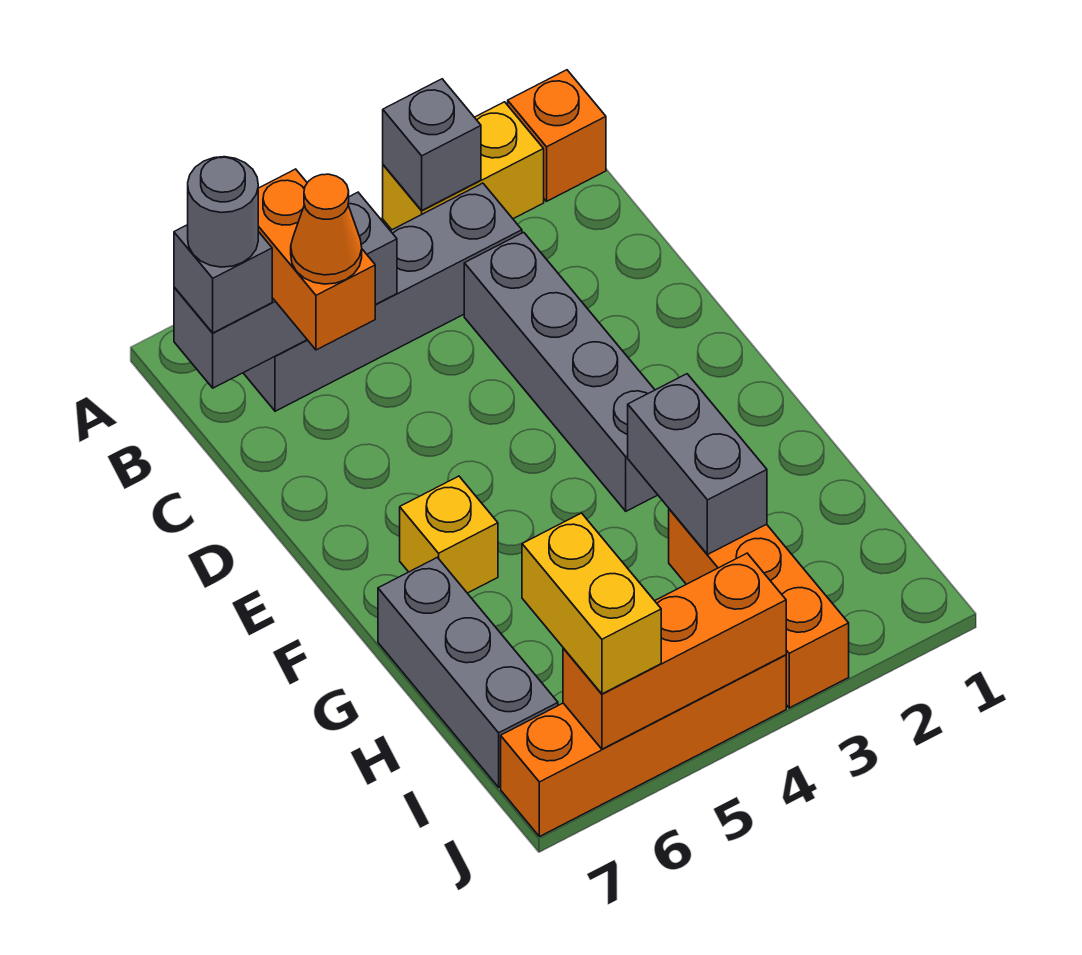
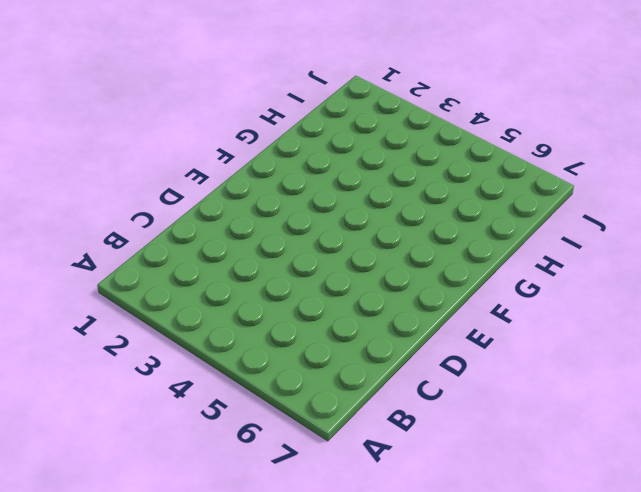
none -> orange brick A1 level 1
none -> yellow brick A2:A3 level 1
none -> grey brick B3:B6 level 1

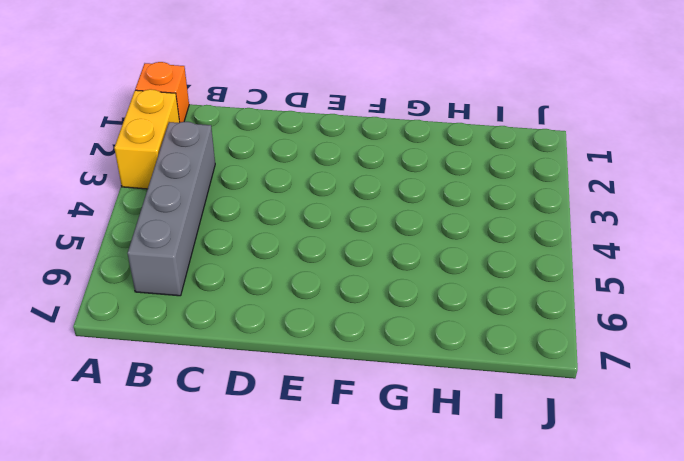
none -> grey brick C3:F3 level 1
none -> yellow brick F6 level 1
none -> grey brick G7:I7 level 1

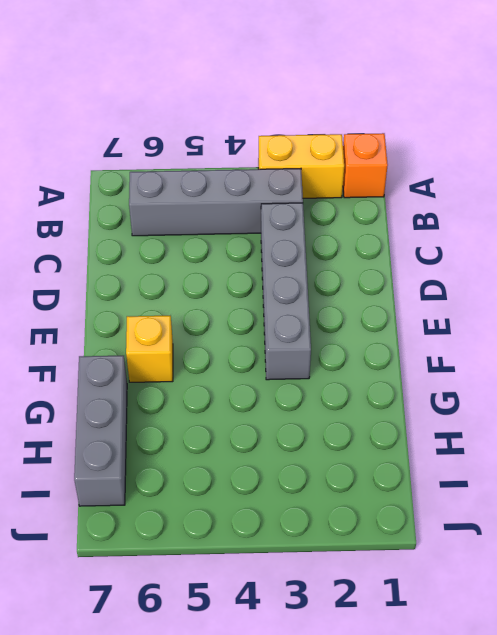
none -> orange brick H3:J3 level 1
none -> orange brick J4:J7 level 1
none -> grey brick A3 level 2

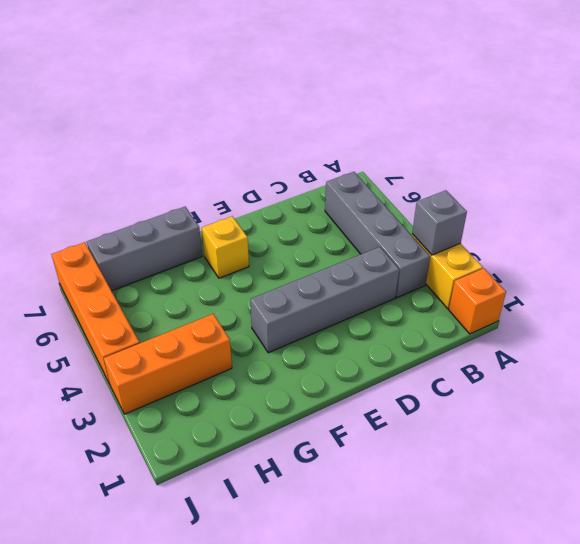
none -> grey brick B5:B7 level 2
none -> grey brick G3:H3 level 2
none -> orange brick J4:J6 level 2

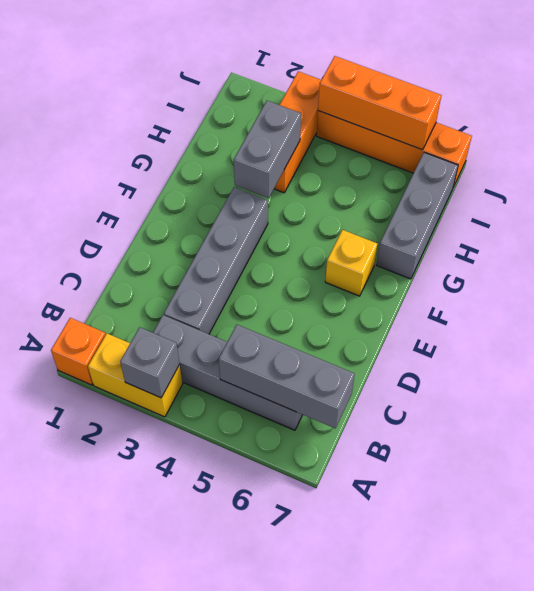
none -> orange brick B6:C6 level 3
none -> grey brick B7 level 3
none -> yellow brick I6:J6 level 3

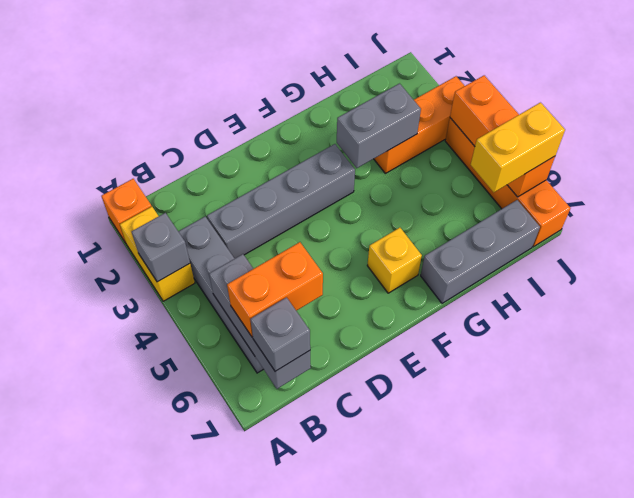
none -> grey round brick B7 level 4
none -> orange cone C6 level 4

